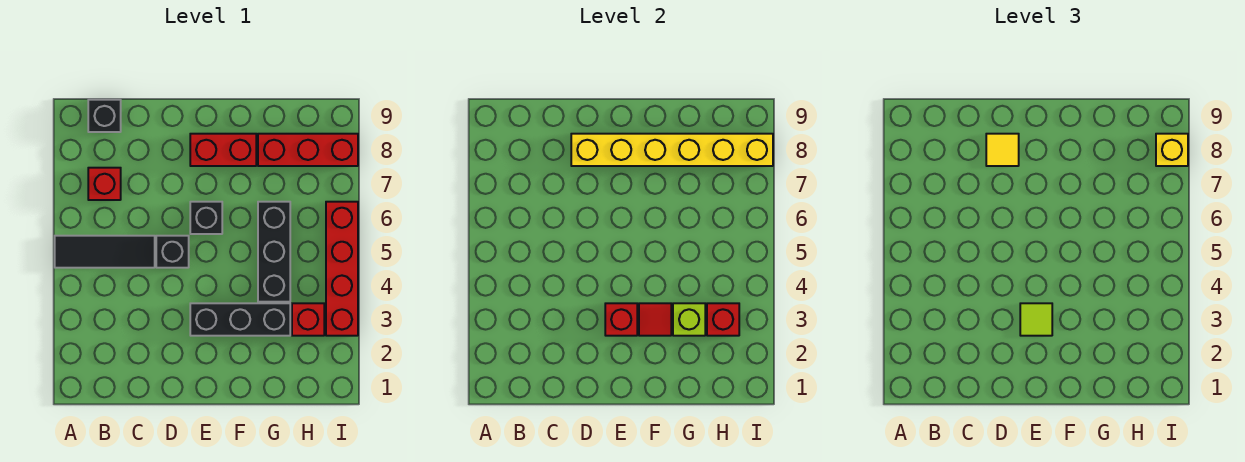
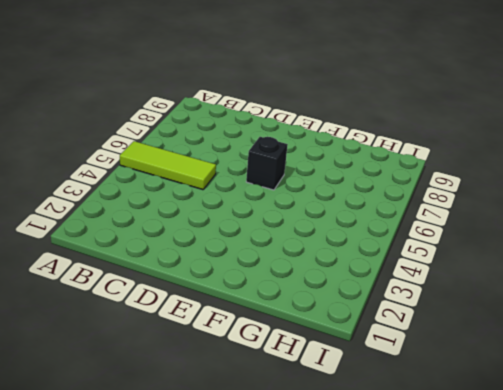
lime tile A5:C5 level 1 -> black tile A5:C5 level 1
none -> red brick B7 level 1
none -> black brick B9 level 1
none -> black brick D5 level 1

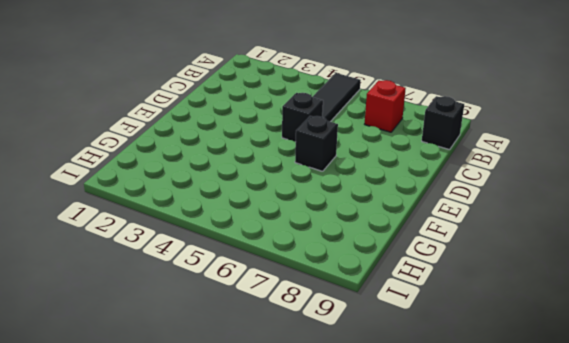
none -> black brick E3:G3 level 1
none -> red brick E8:F8 level 1
none -> black brick G4:G6 level 1

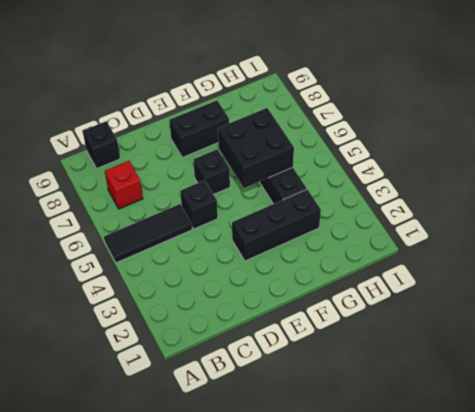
black brick E8:F8 level 1 -> red brick E8:F8 level 1
black brick F5:G6 level 2 -> none
none -> red brick G8:I8 level 1
none -> red brick H3 level 1
none -> red brick I3:I6 level 1

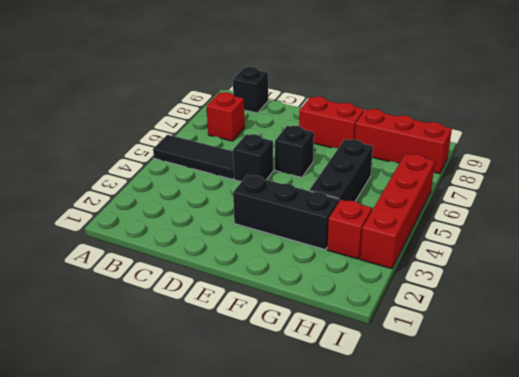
none -> yellow brick D8:I8 level 2
none -> red brick E3 level 2
none -> red tile F3 level 2

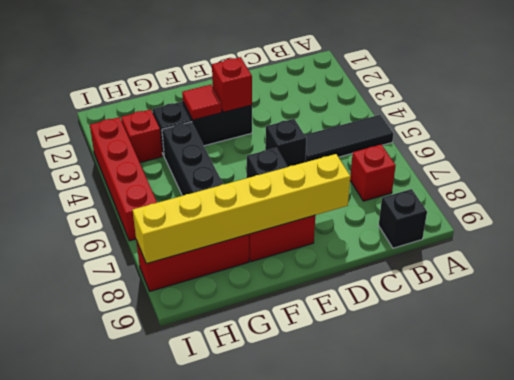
none -> lime brick G3 level 2
none -> red brick H3 level 2
none -> yellow tile D8 level 3

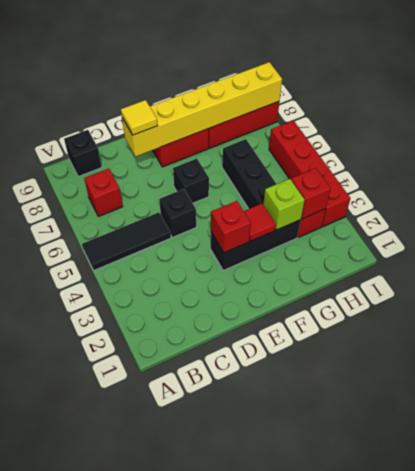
none -> lime tile E3 level 3
none -> yellow brick I8 level 3

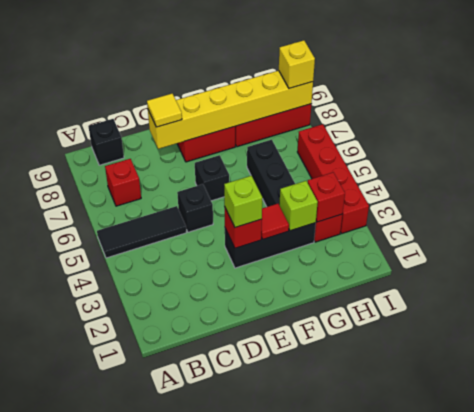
lime brick E3 level 3 -> lime tile E3 level 3

